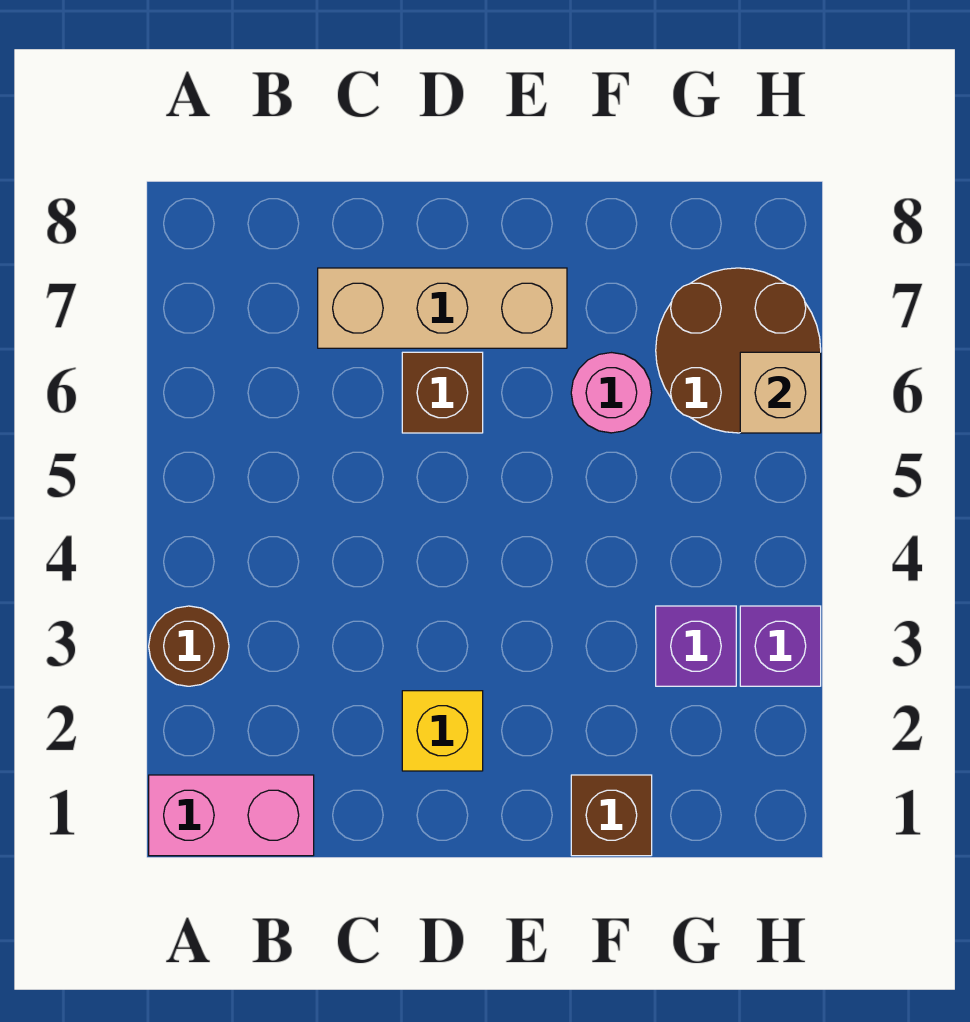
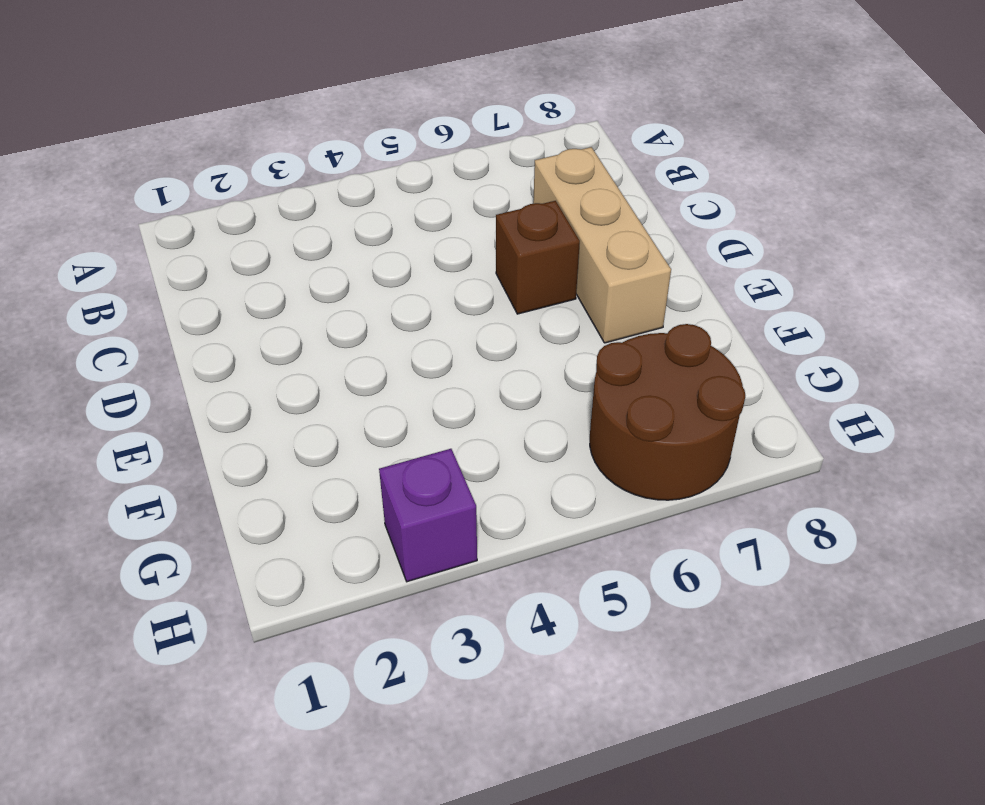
none -> pink brick A1:B1 level 1
none -> brown round brick A3 level 1

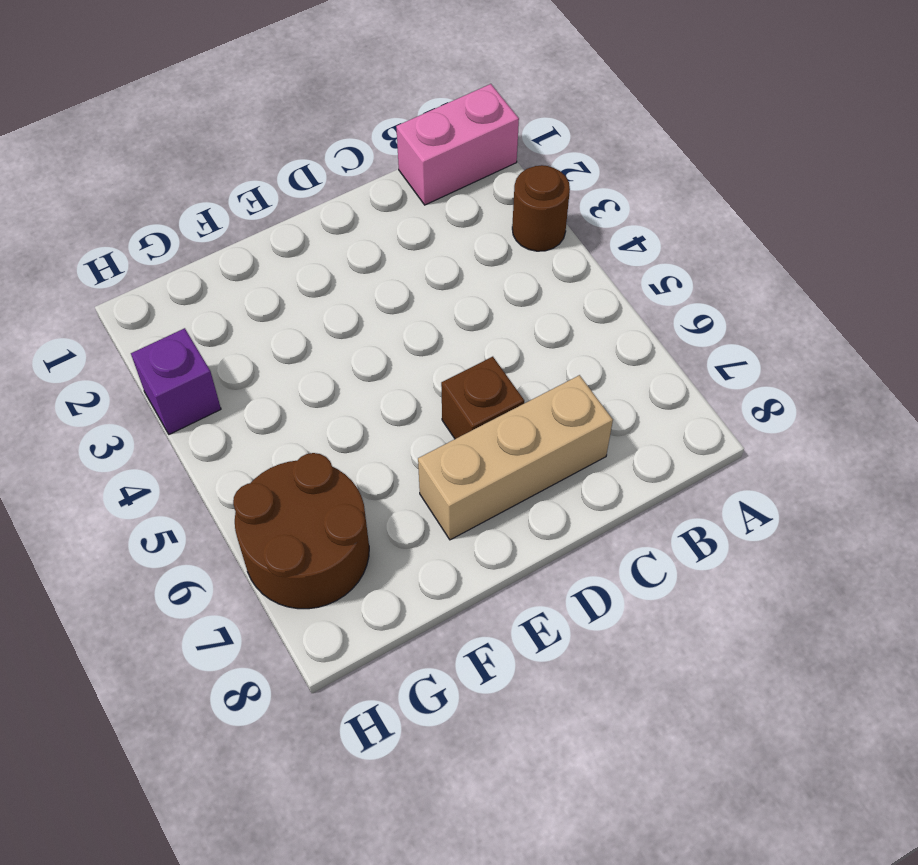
none -> yellow brick D2 level 1
none -> brown brick F1 level 1

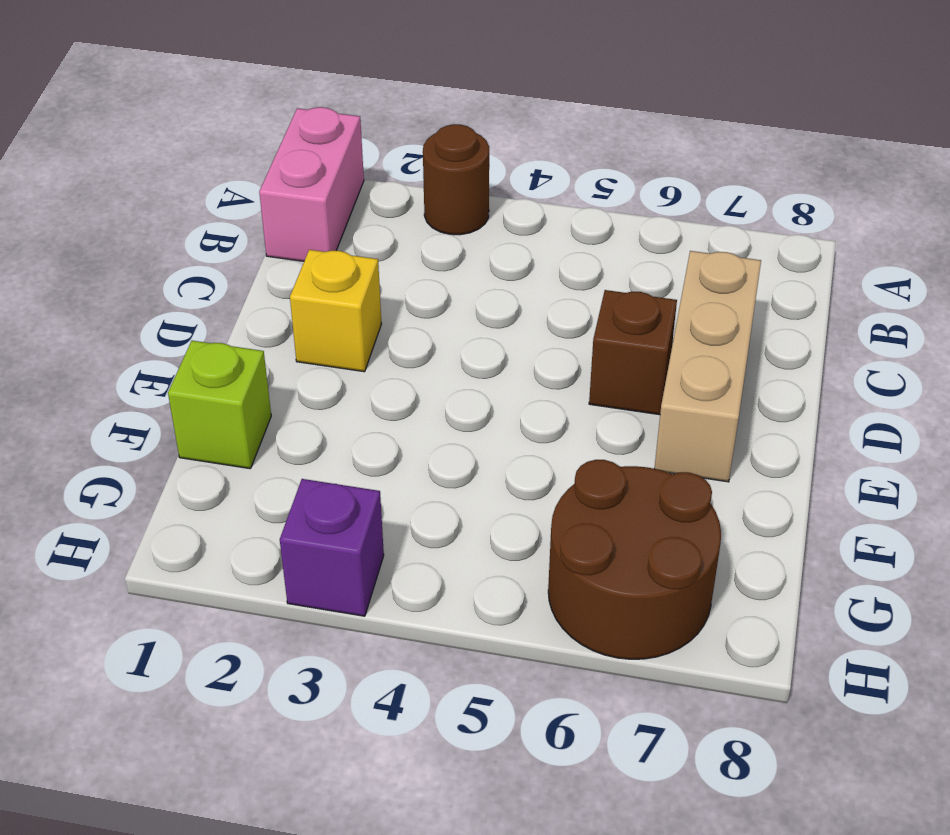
lime brick F1 level 1 -> brown brick F1 level 1
none -> pink round brick F6 level 1
none -> purple brick G3 level 1

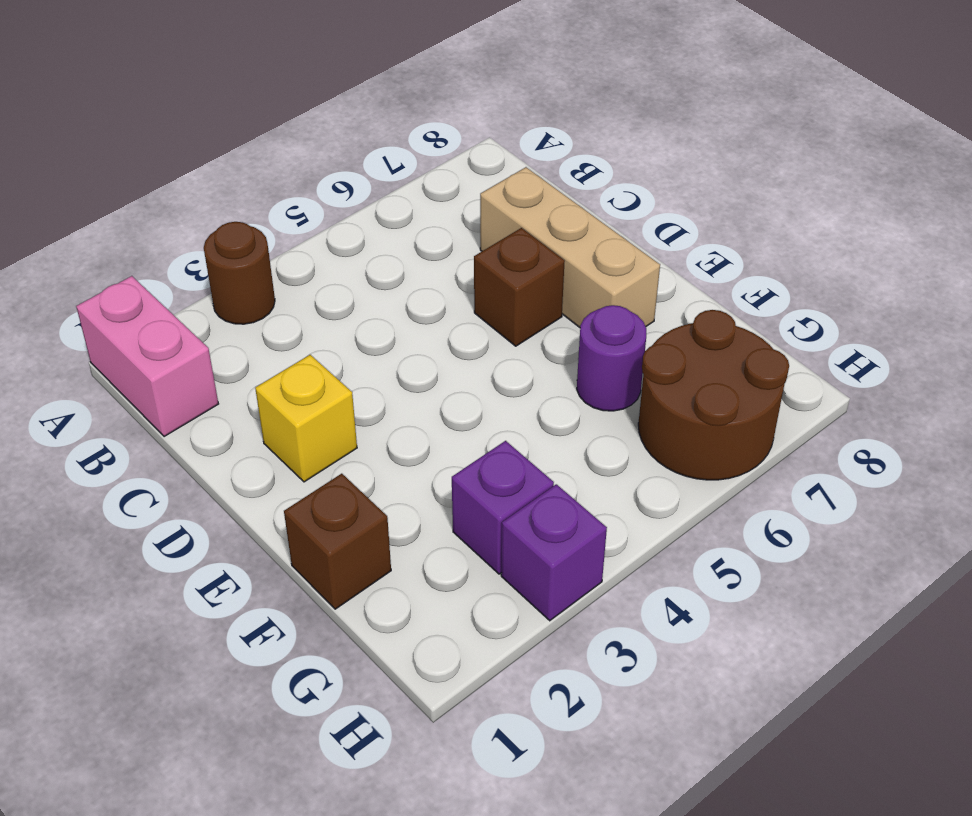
purple round brick F6 level 1 -> pink round brick F6 level 1
none -> tan brick H6 level 2

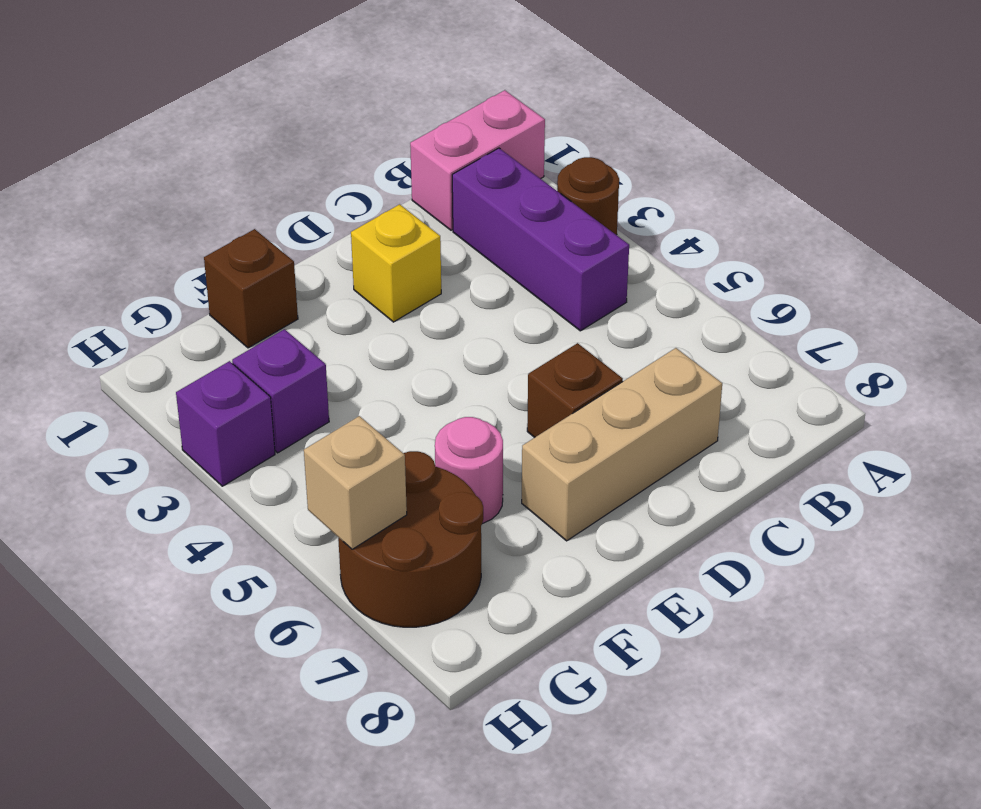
purple brick B2:B4 level 1 -> none

